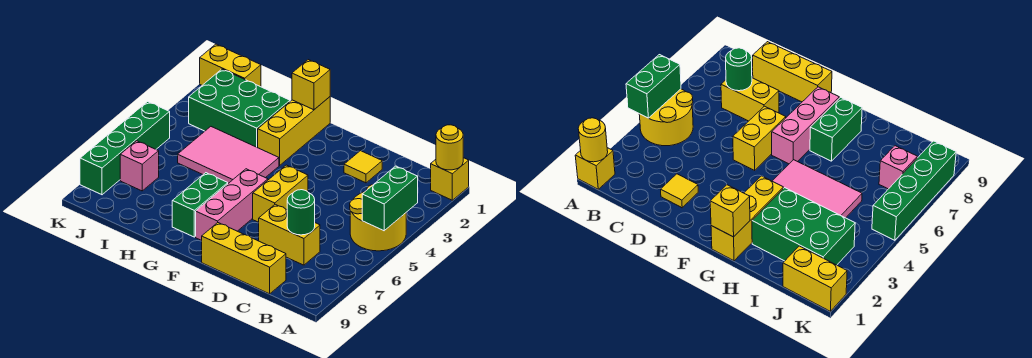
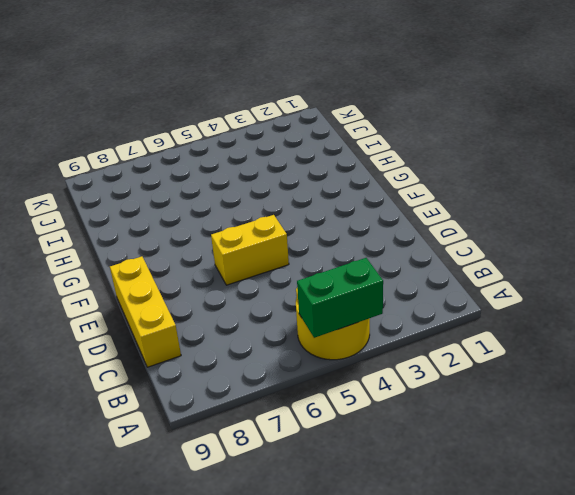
none -> yellow brick A1 level 1
none -> yellow brick C7:D7 level 1
none -> yellow tile D2 level 1

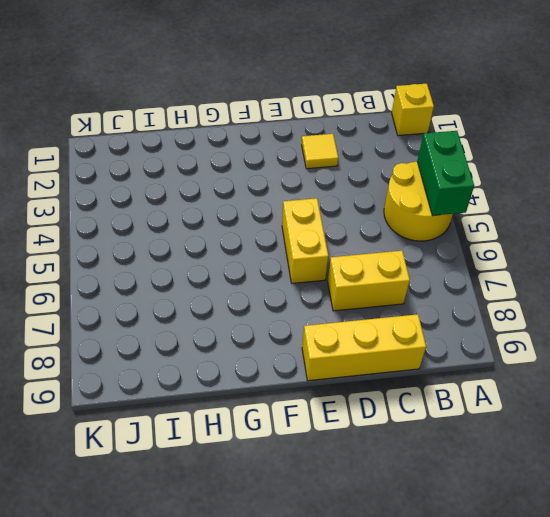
none -> pink brick F6:F8 level 1
none -> yellow brick G1:G3 level 1
none -> pink tile G4:I5 level 1

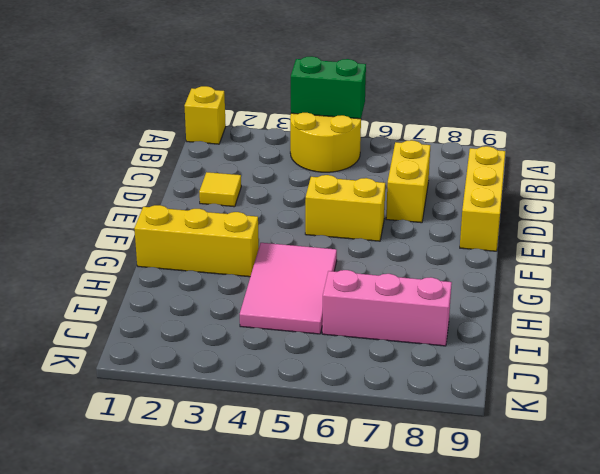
pink brick I6:I8 level 1 -> pink brick F6:F8 level 1
none -> green brick G7:G8 level 1
none -> green brick H2:J3 level 1
none -> yellow brick J1:K1 level 1

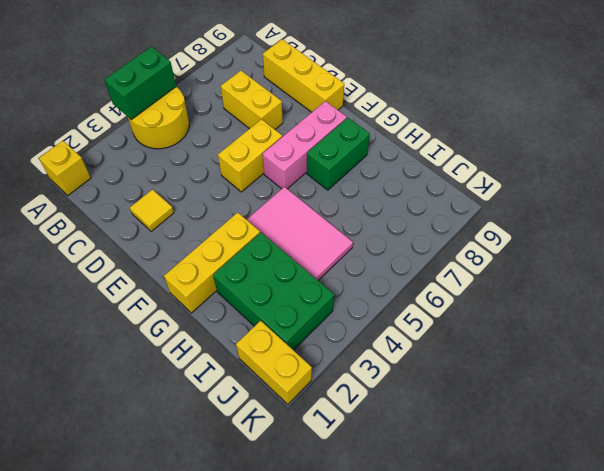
none -> pink brick J7 level 1
none -> green brick K5:K8 level 1
none -> yellow round brick A1 level 2

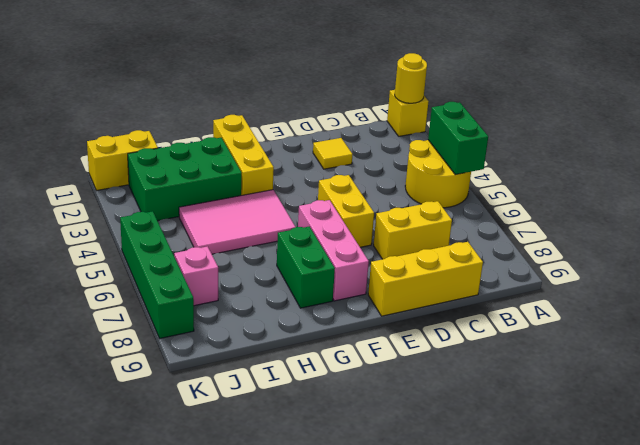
none -> green round brick C7 level 2
none -> yellow brick G1 level 2

